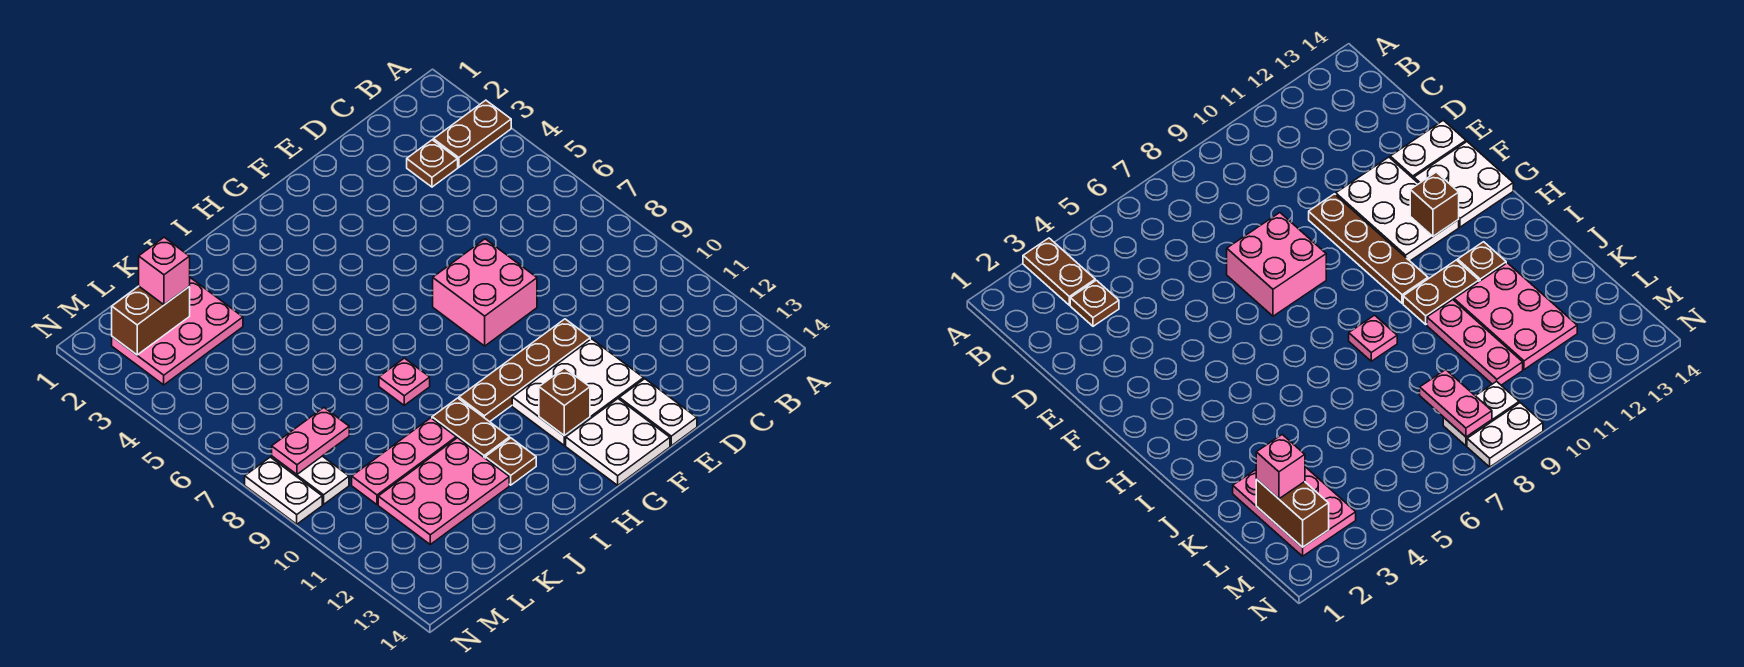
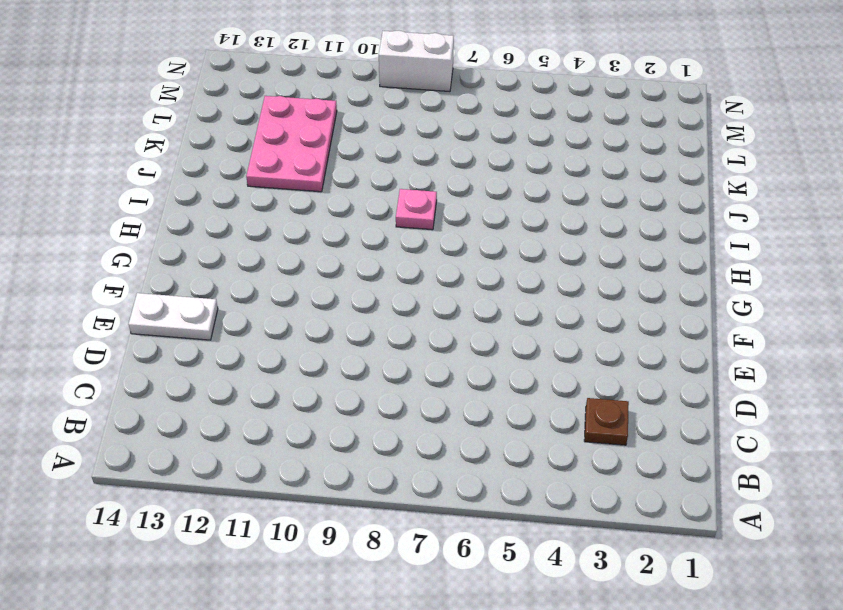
white brick N8:N9 level 1 -> white plate N8:N9 level 1
none -> brown plate A3:B3 level 1
none -> pink brick E7:F8 level 1
none -> brown plate E10:H10 level 1

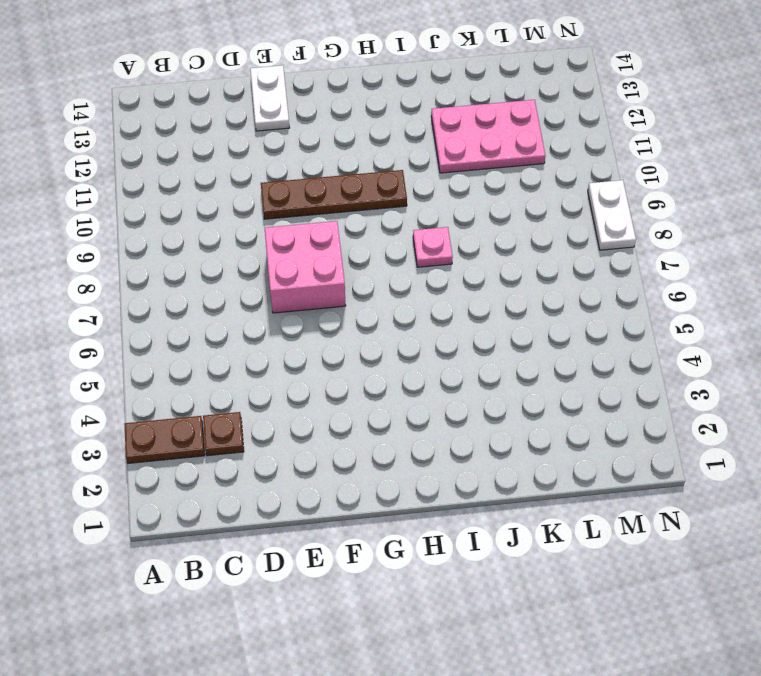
none -> white plate E11:G12 level 1
none -> white plate F13:G14 level 1
none -> brown plate I10:I11 level 1

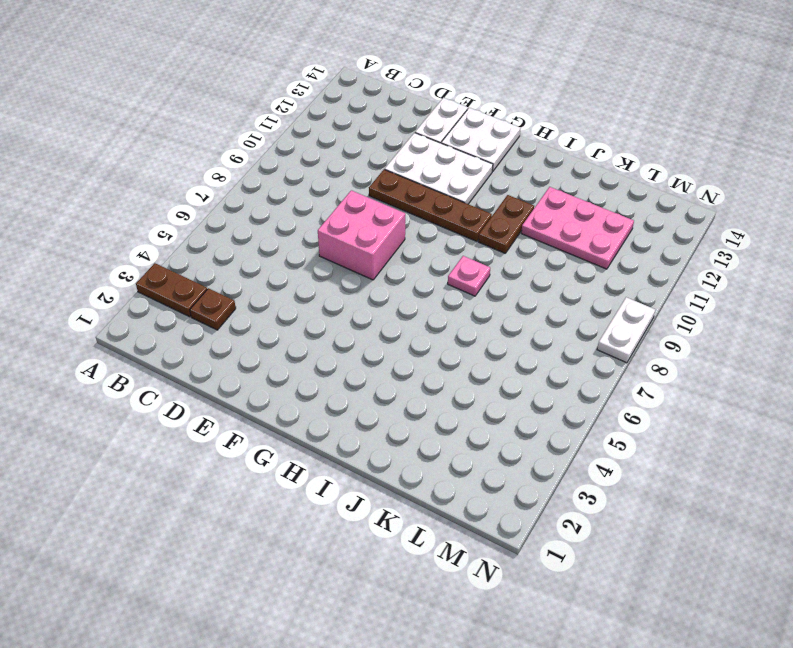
none -> brown plate I12 level 1
none -> pink plate J10:L10 level 1
none -> pink plate K2:M3 level 1

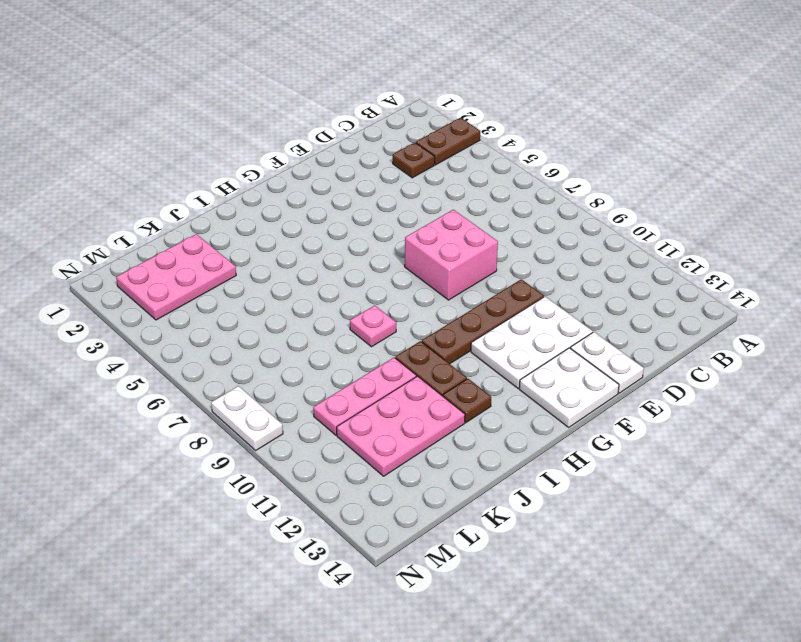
none -> white plate M8:M9 level 1
none -> brown brick G12 level 2
none -> brown brick L2:M2 level 2

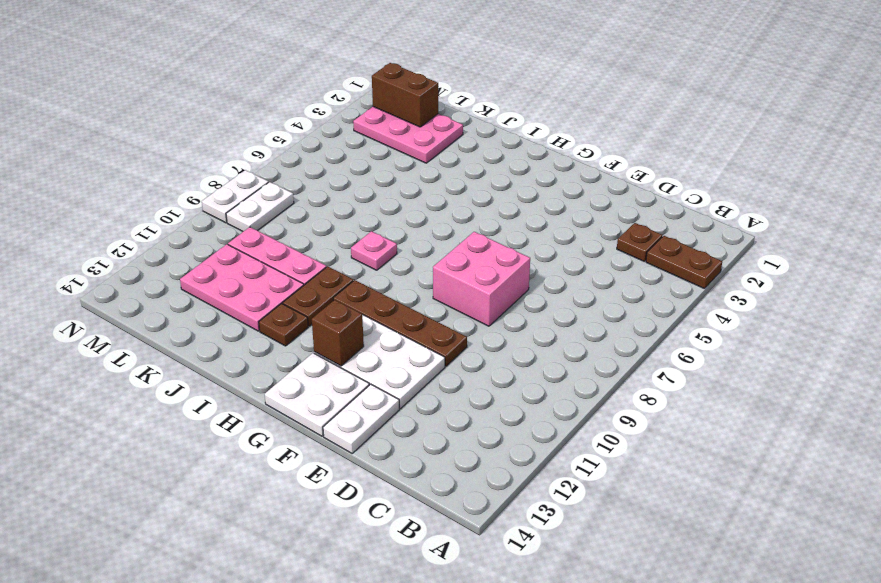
none -> pink plate L8:M8 level 2
none -> pink brick L2 level 3

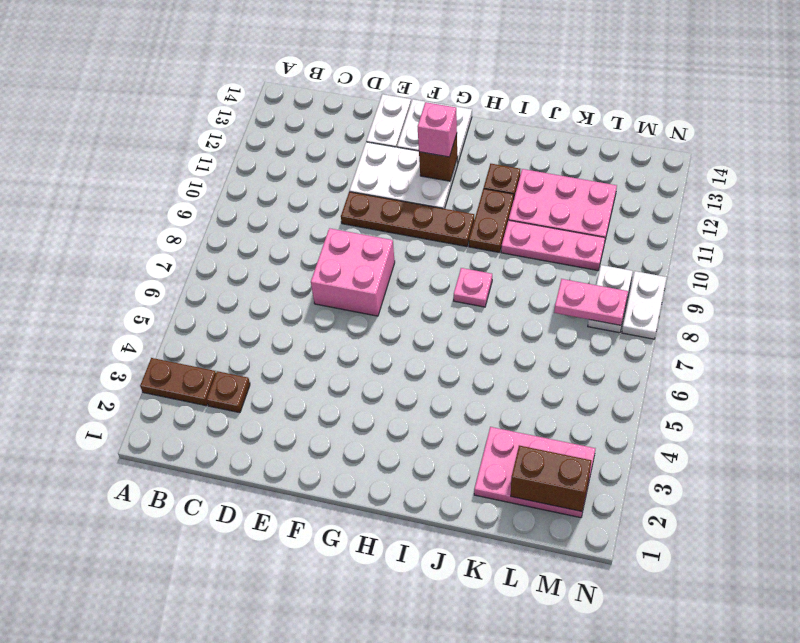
pink brick G12 level 3 -> pink brick L2 level 3

